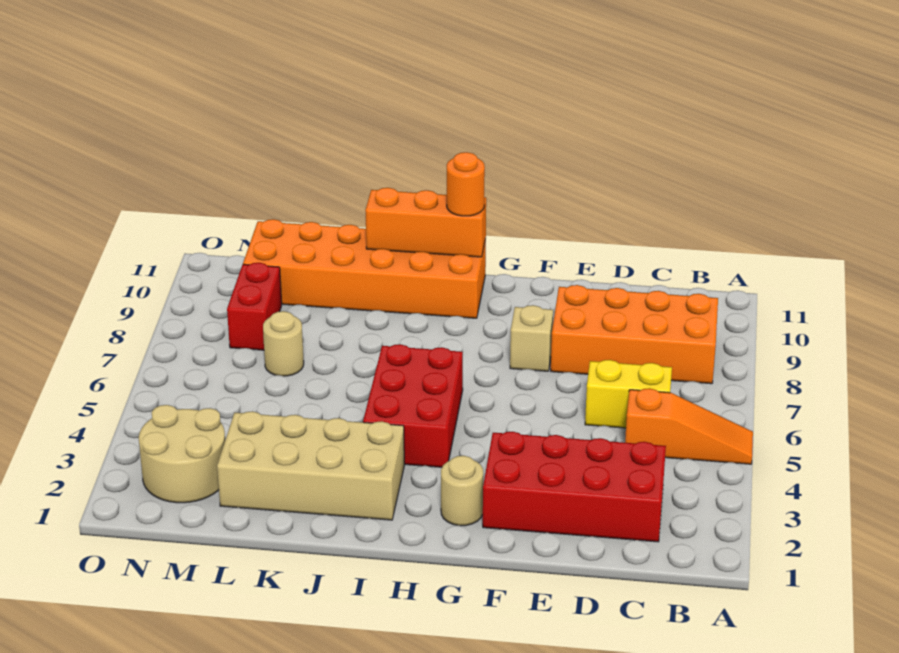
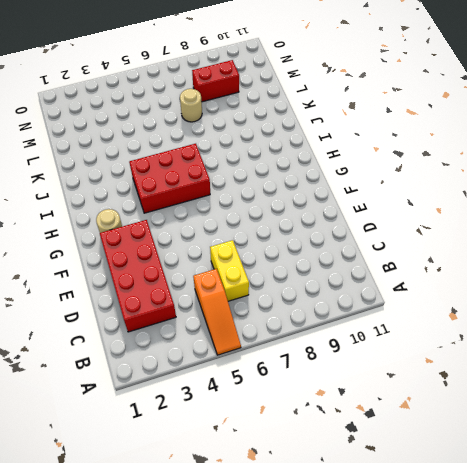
none -> orange brick B8:E9 level 1
none -> tan brick F8 level 1
none -> orange brick H10:M11 level 1

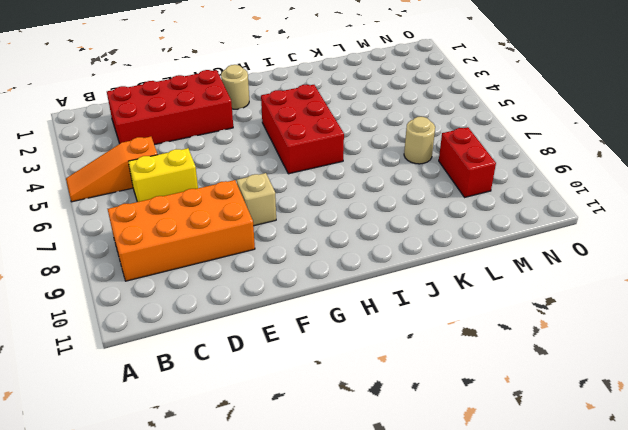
none -> orange brick H10:M11 level 1
none -> tan brick I2:L3 level 1
none -> tan round brick M2:N3 level 1

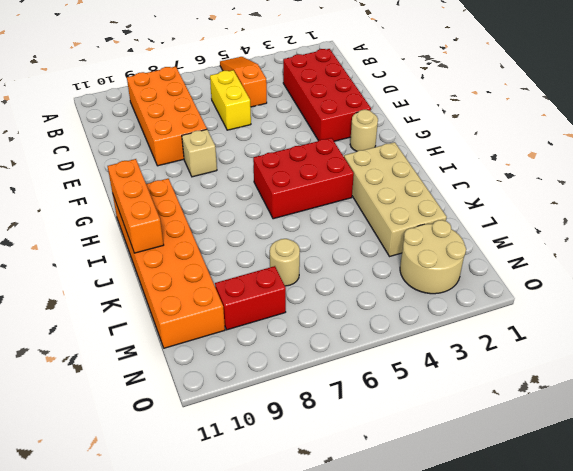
none -> orange round brick H11 level 3

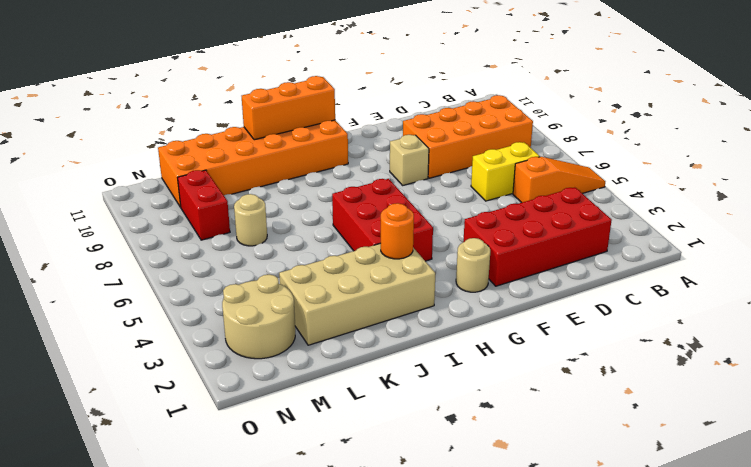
orange round brick I3 level 2 -> orange round brick H11 level 3

